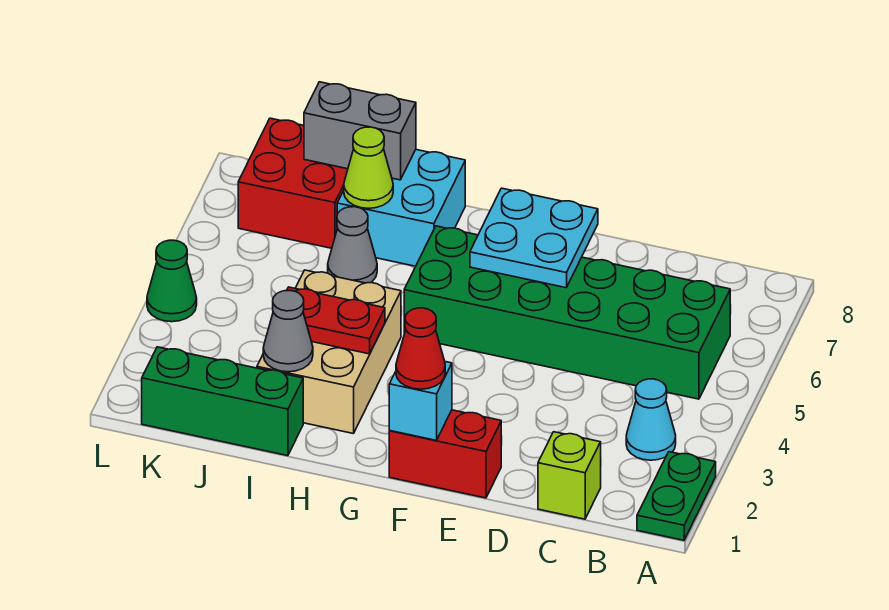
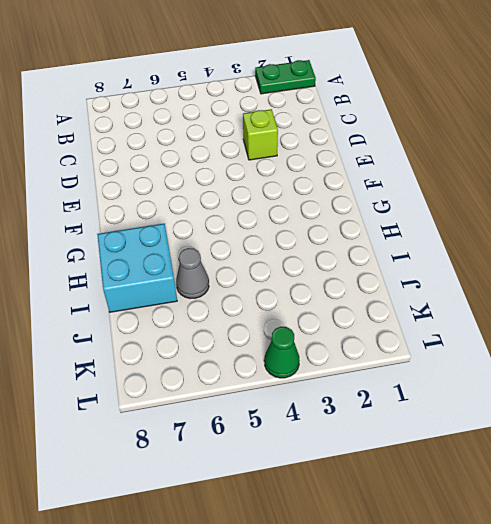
lime brick D3 level 1 -> lime brick C1 level 1
none -> cyan cone B3 level 1
none -> green brick B5:G6 level 1
none -> red brick E1:F1 level 1

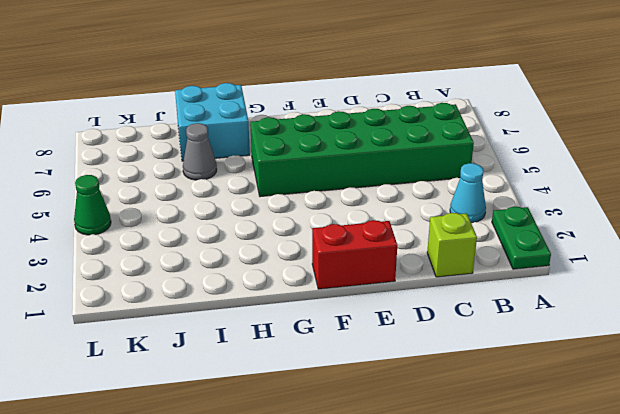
none -> tan brick H2:I4 level 1
none -> green brick I1:K1 level 1
none -> red brick J7:K8 level 1

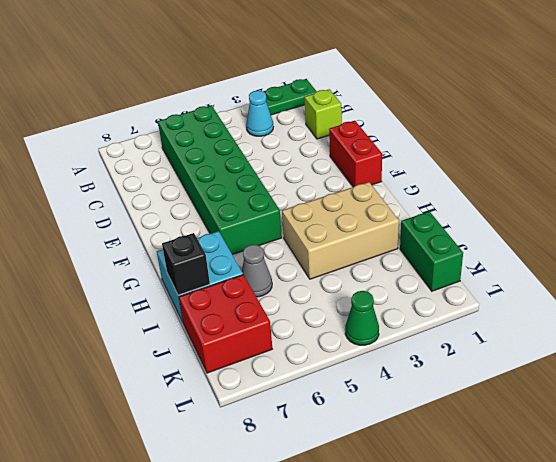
black brick I8 level 2 -> grey brick I8:J8 level 2
green brick J1:K1 level 1 -> green brick I1:K1 level 1
none -> cyan plate E6:F7 level 2
none -> cyan brick F1 level 2
none -> red plate H3:I3 level 2

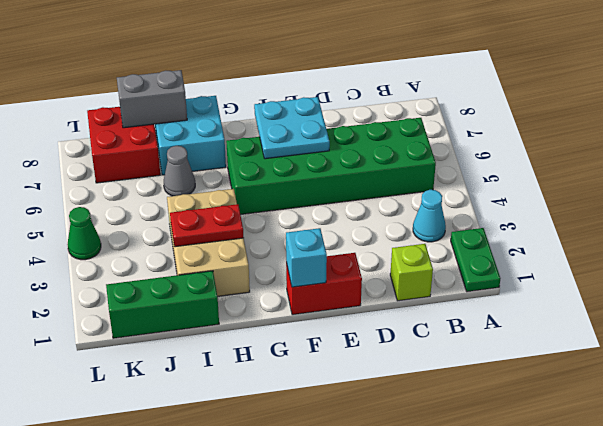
none -> grey cone I2 level 2
none -> lime cone I7 level 2
none -> red cone F1 level 3

